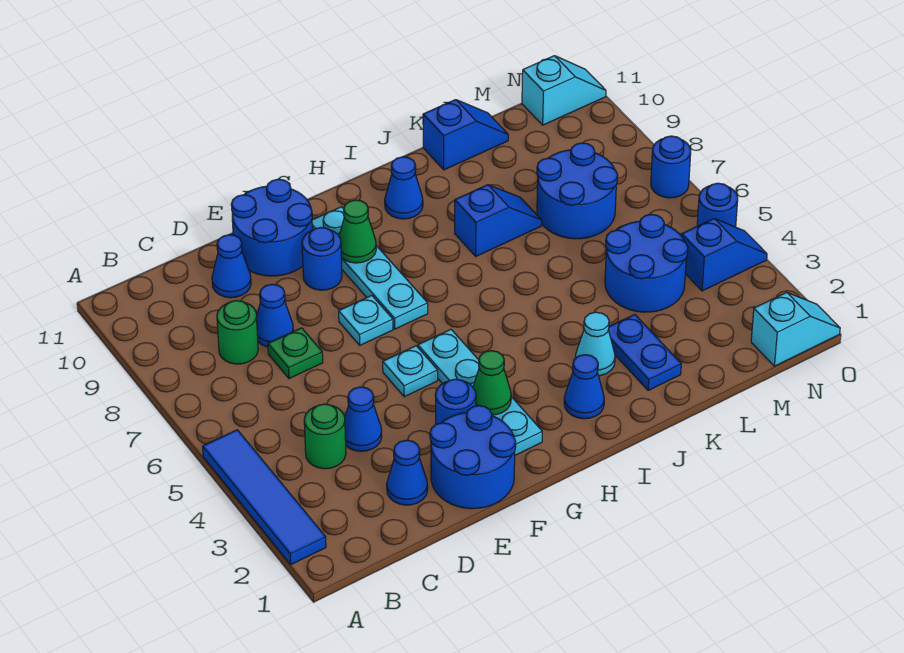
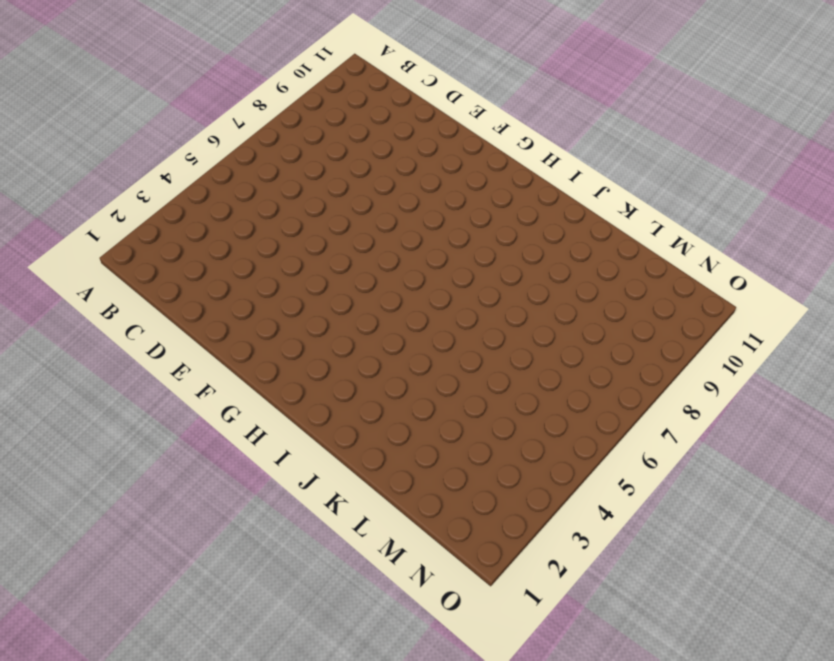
none -> blue tile A2:A5 level 1
none -> green round brick C4 level 1
none -> green round brick C8 level 1
none -> blue cone D2 level 1

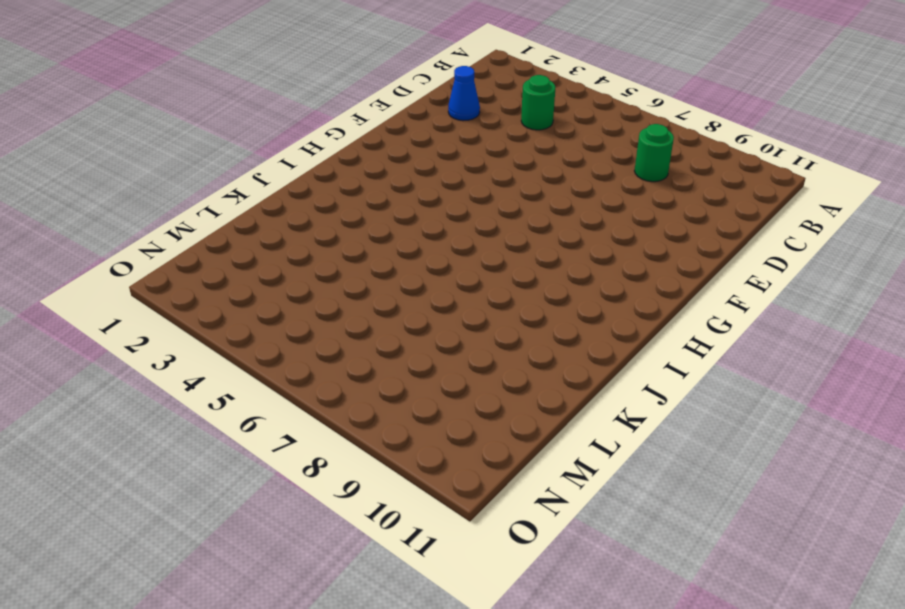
none -> blue tile A2:A5 level 1
none -> blue cone D4 level 1
none -> green plate D7 level 1
none -> blue cone D8 level 1

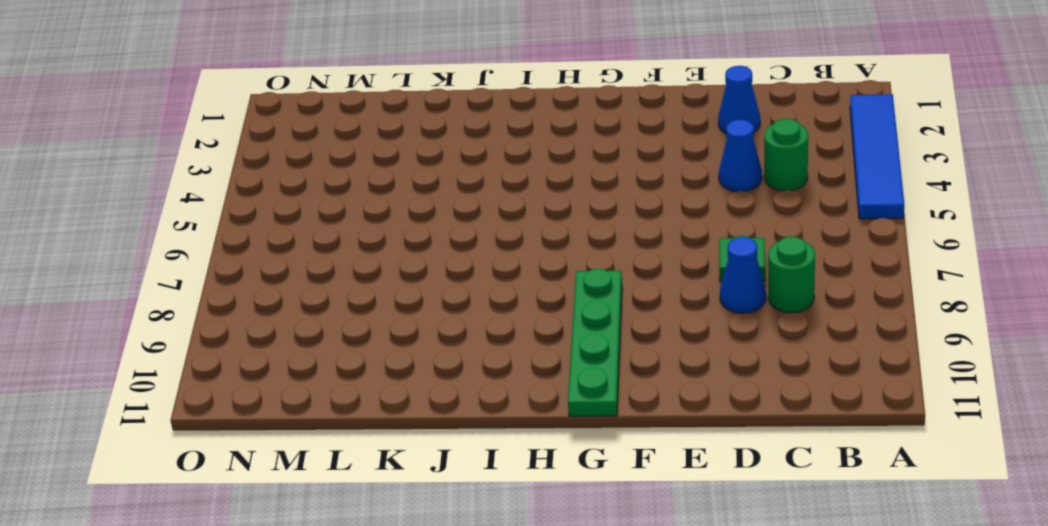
green plate G8:G11 level 1 -> cyan plate G7:G10 level 1
none -> blue cone D10 level 1
none -> blue round brick E1:F2 level 1
none -> blue round brick E10:F11 level 1
none -> blue round brick F3 level 1

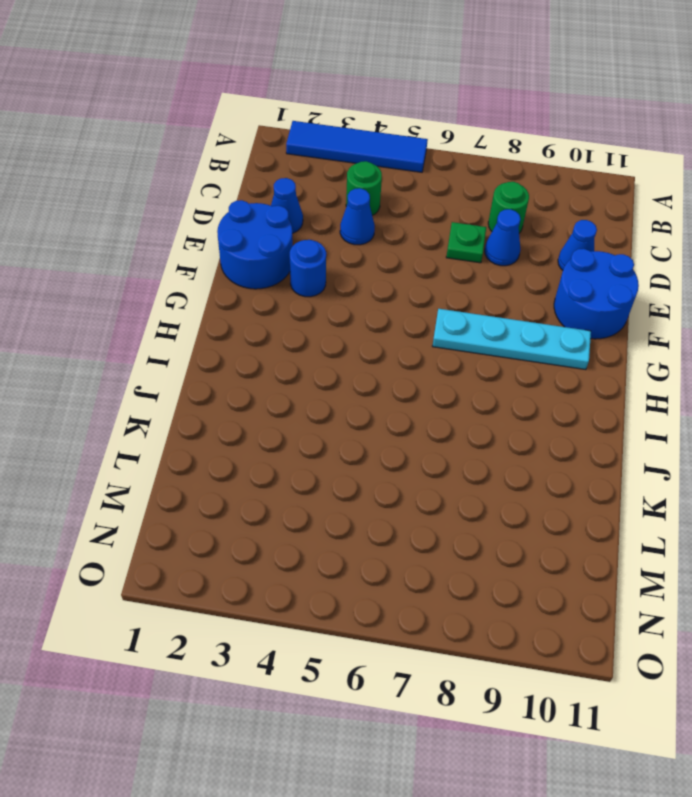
none -> cyan plate F5 level 1
none -> cyan plate F7 level 1
none -> blue round brick F9 level 1
none -> cyan plate G2:G5 level 1

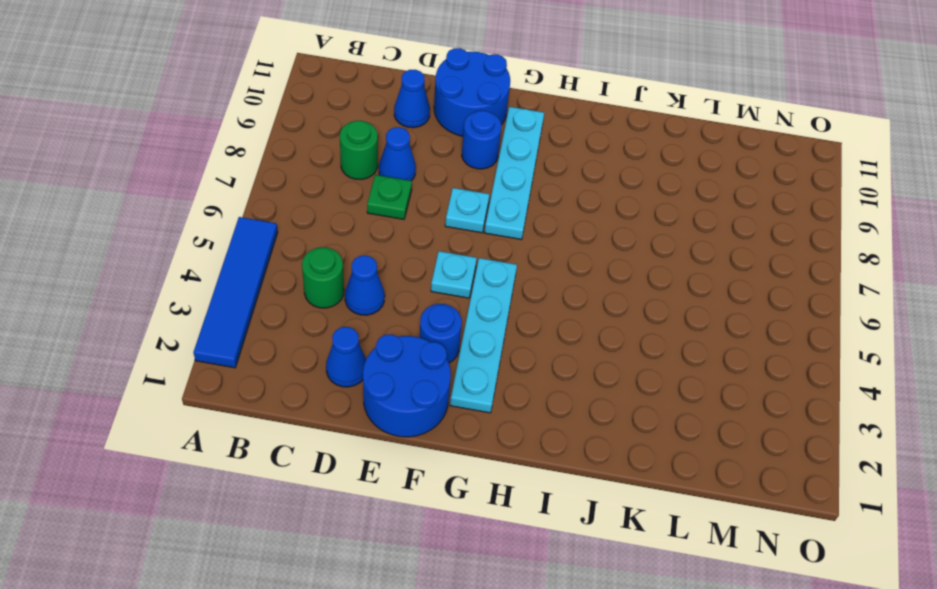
none -> blue cone I2 level 1
none -> blue cone I10 level 1
none -> cyan cone J3 level 1
none -> blue slope J8:K8 level 1 top J

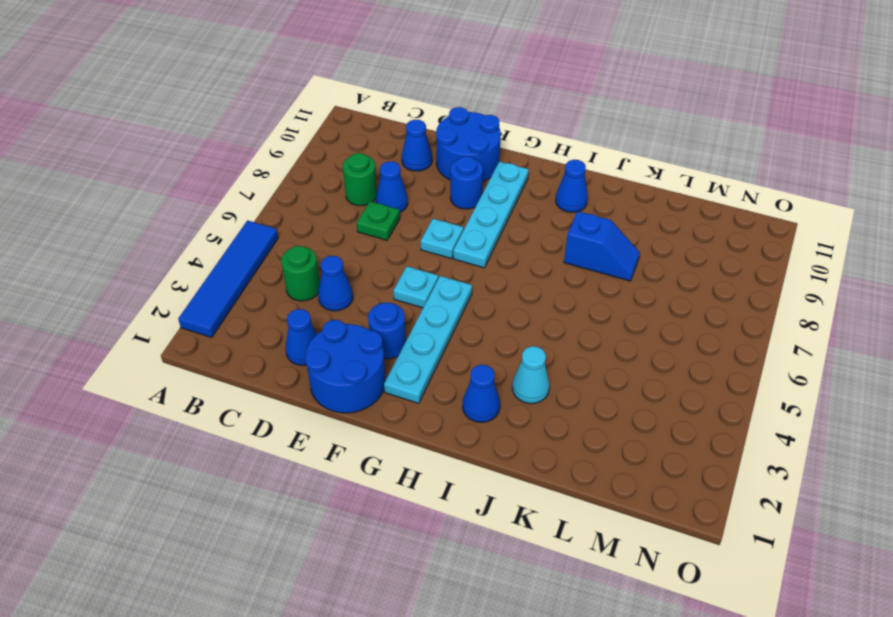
none -> blue plate K2:K3 level 1
none -> blue slope K11:L11 level 1 top K
none -> blue round brick L4:M5 level 1
none -> blue round brick L7:M8 level 1

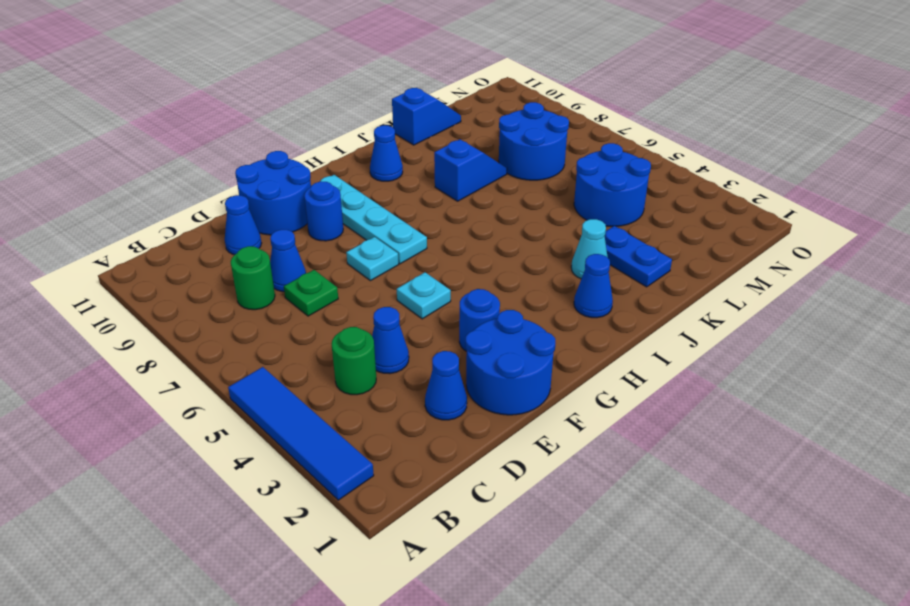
none -> cyan plate G2:G5 level 1
none -> cyan slope N1:O1 level 1 top N
none -> blue slope N4:O4 level 1 top N
none -> cyan slope N11:O11 level 1 top N

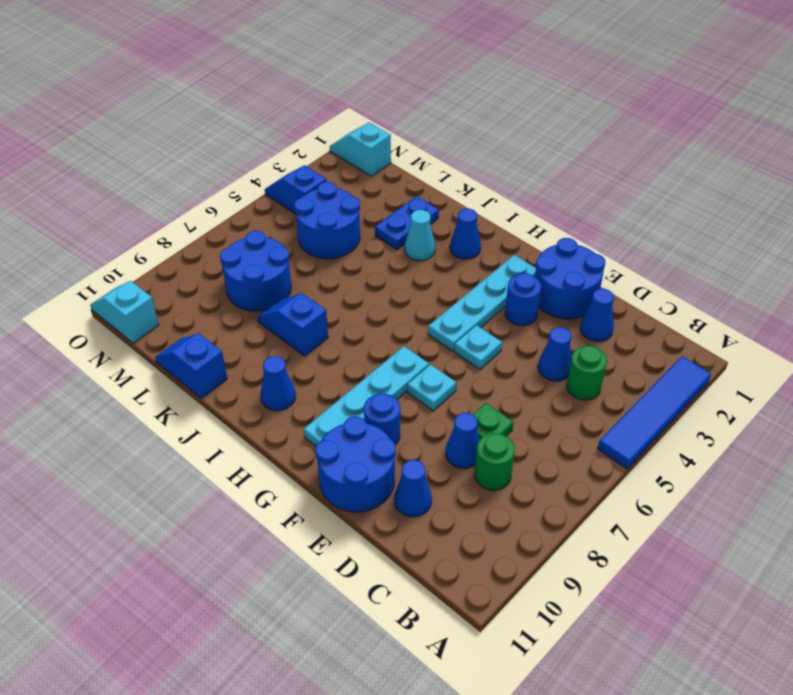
none -> blue round brick O5 level 1
none -> blue round brick O7 level 1
none -> green cone G3 level 2
none -> green cone G9 level 2

